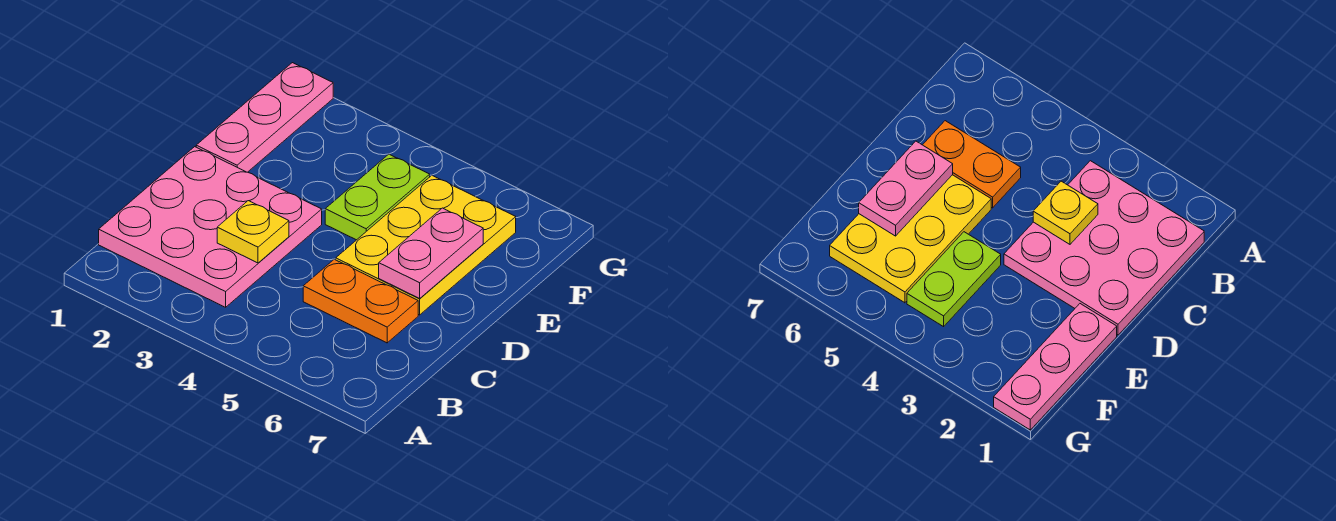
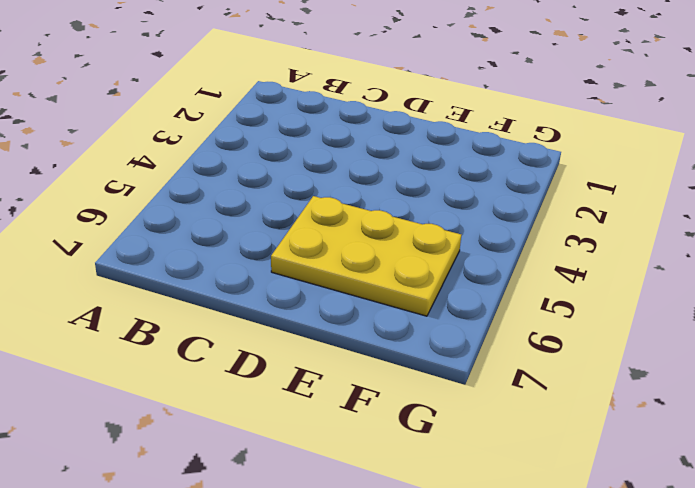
none -> pink plate B1:D3 level 1
none -> orange plate C5:C6 level 1

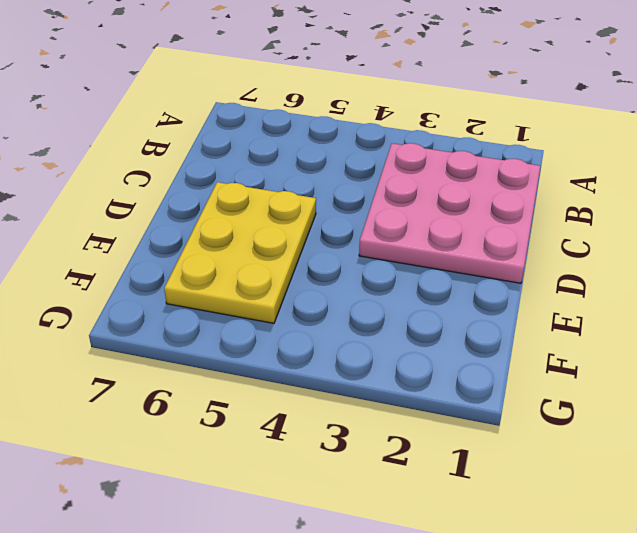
none -> orange plate C5:C6 level 1
none -> pink plate E1:G1 level 1

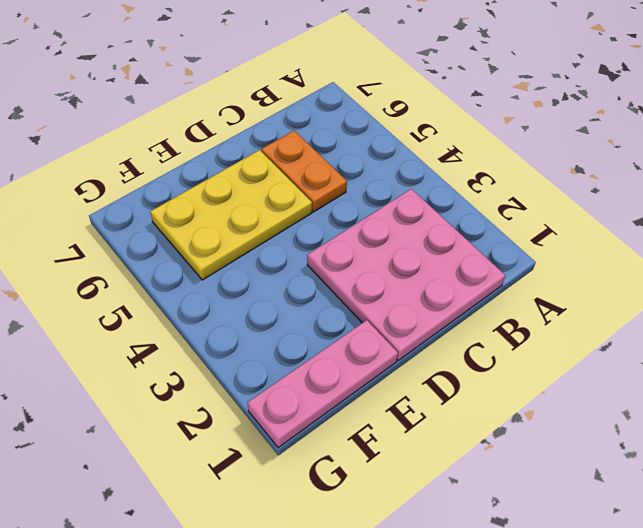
none -> lime plate E4:F4 level 1
none -> yellow plate C3 level 2

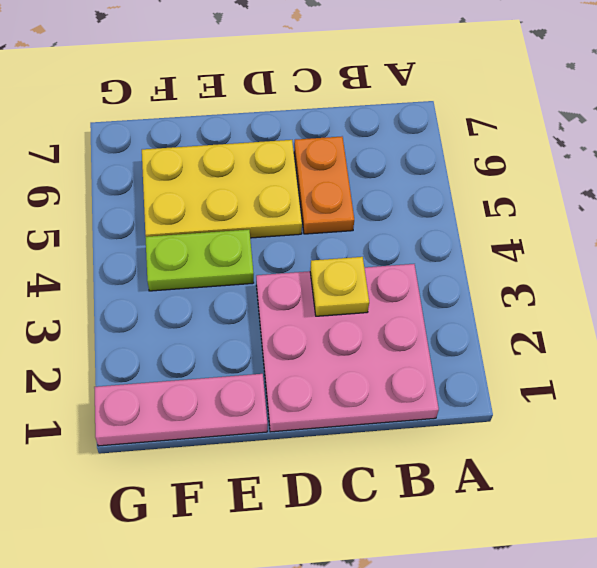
none -> pink plate D6:E6 level 2

